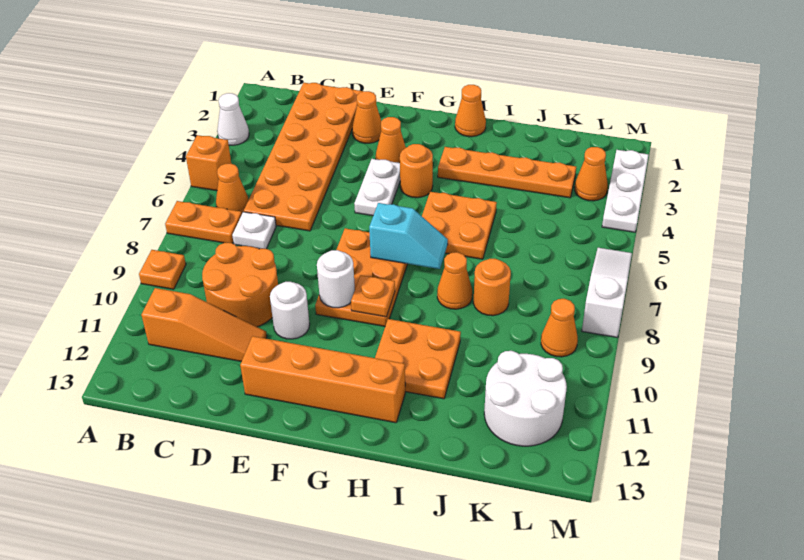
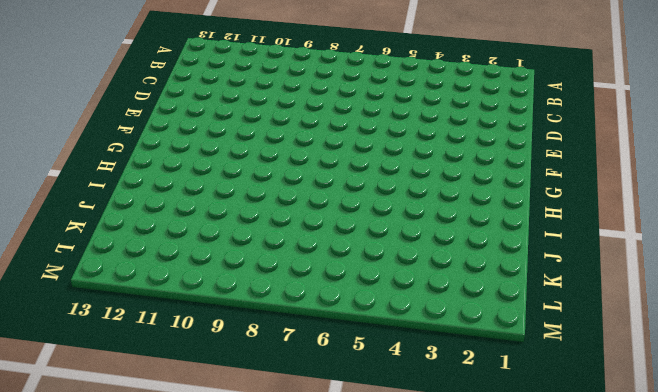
none -> white cone A3 level 1
none -> orange brick A5 level 1
none -> orange plate A7:B7 level 1
none -> orange plate A9 level 1

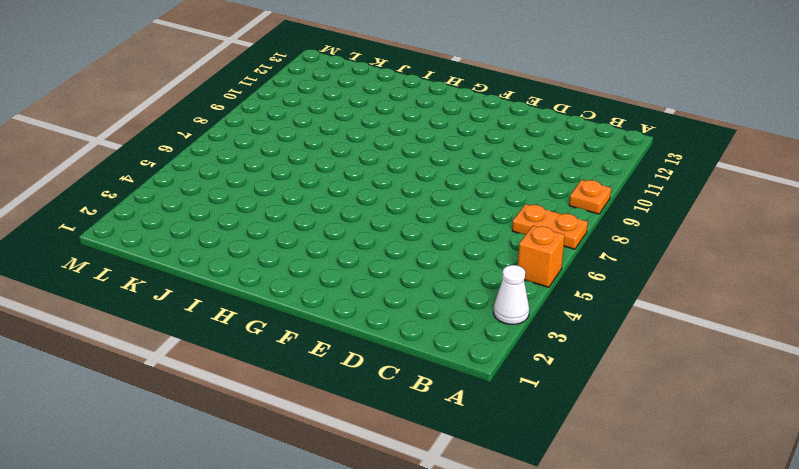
none -> orange cone B6 level 1
none -> orange slope B11:D11 level 1 top B
none -> orange plate C1:D6 level 1
none -> white plate C7 level 1

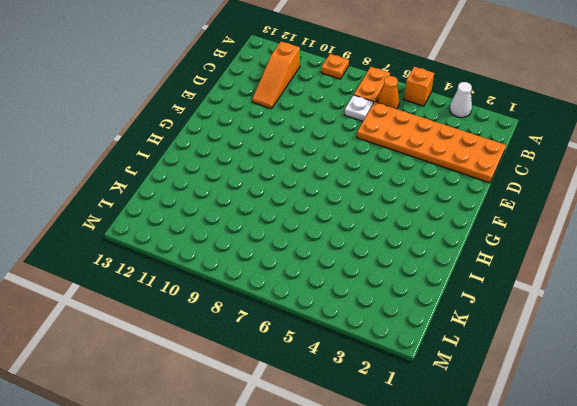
none -> orange round brick C9:D10 level 1
none -> orange cone E2 level 1
none -> white round brick E10 level 1
none -> orange brick E12:H12 level 1

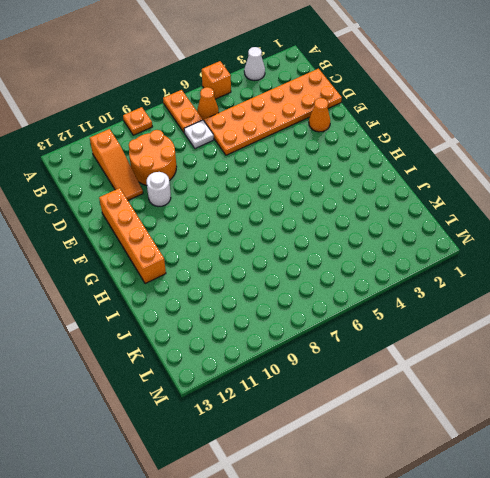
none -> orange cone F3 level 1
none -> white plate F4:F5 level 1
none -> orange plate F7:G9 level 1
none -> orange round brick G4 level 1

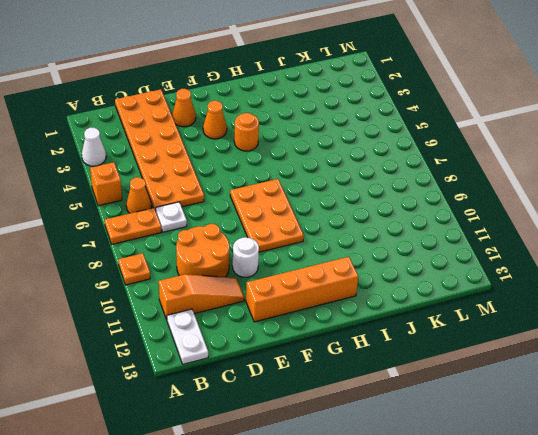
white plate B12:B13 level 1 -> white plate F4:F5 level 1
none -> orange cone H1 level 1
none -> orange plate H3:K3 level 1
none -> orange plate H5:I6 level 1
none -> orange plate H10:I11 level 1

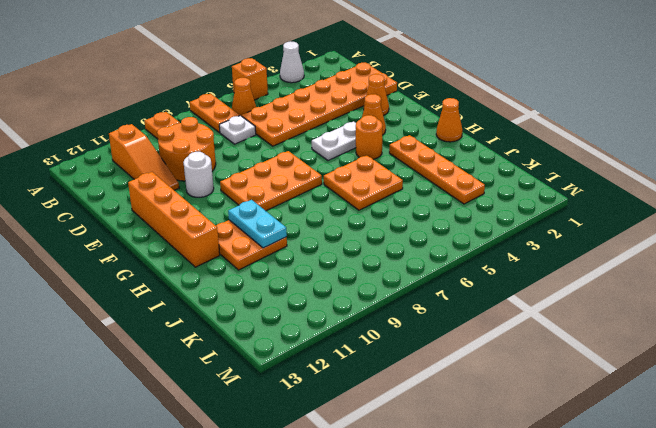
cyan plate H10:I10 level 2 -> none
none -> orange cone I8 level 1
none -> orange round brick J8 level 1
none -> white round brick K11:L12 level 1
none -> orange cone L3 level 1

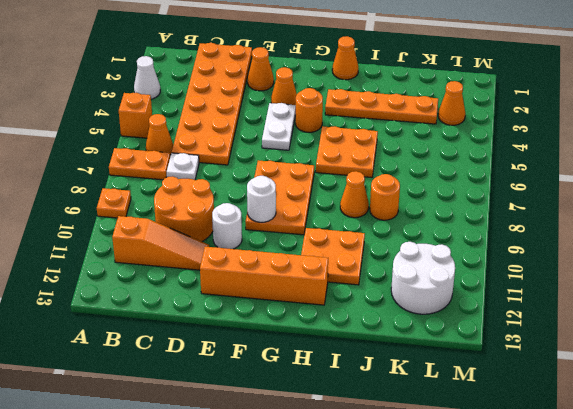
none -> orange cone L9 level 1
none -> white plate M2:M4 level 1
none -> white slope M6:M8 level 1 top 8
none -> cyan slope G7:H7 level 2 top G

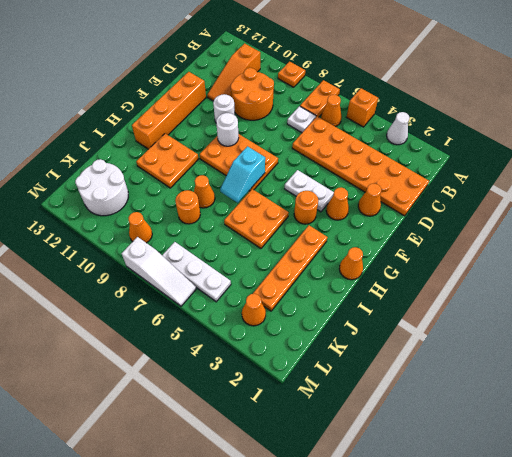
white plate L5:L7 level 1 -> white plate M2:M4 level 1
none -> orange plate G9 level 2

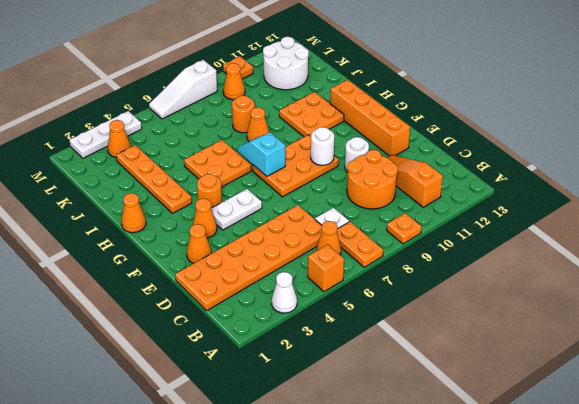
orange plate M10 level 1 -> orange plate G9 level 2

